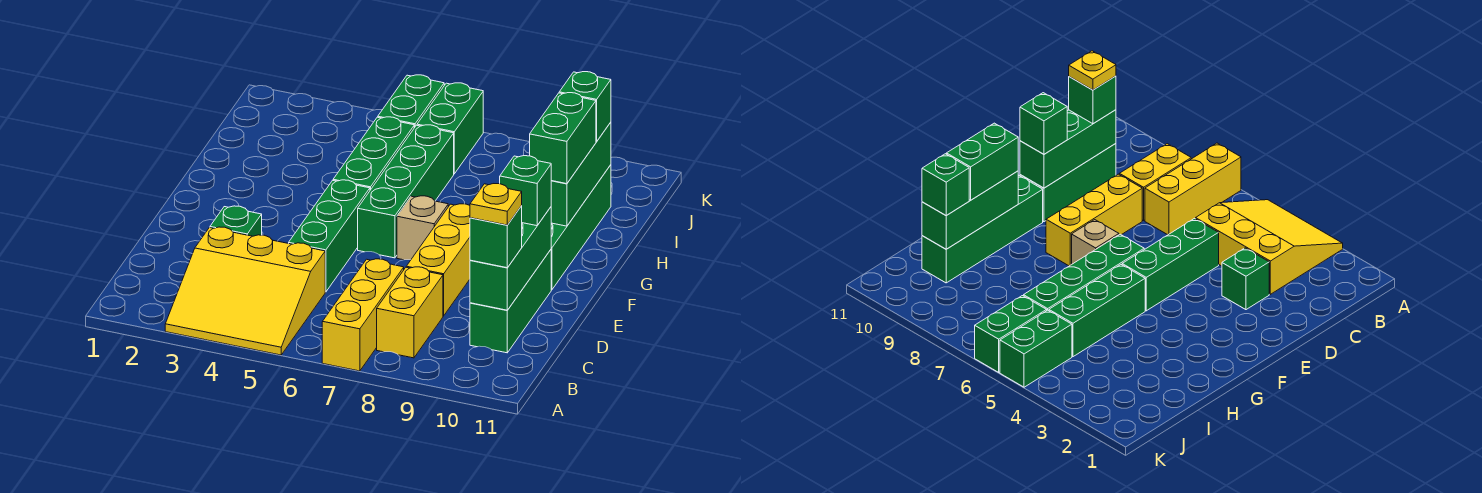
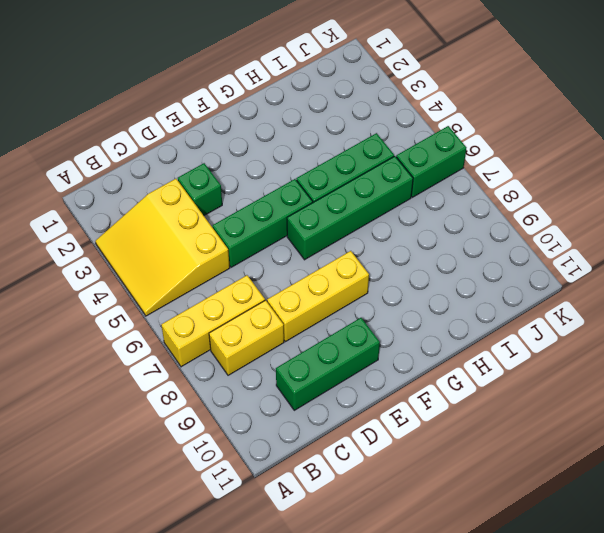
none -> tan brick F7 level 1
none -> green brick F10:I10 level 1
none -> green brick J5:K5 level 1

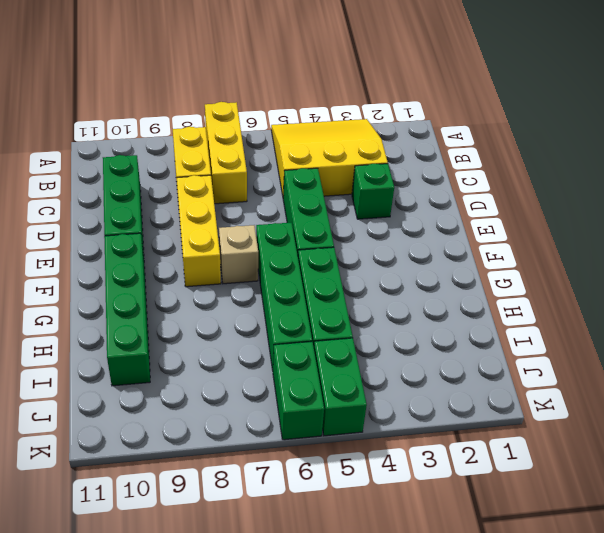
none -> green brick C10:E10 level 2
none -> green brick G10:I10 level 2
none -> green brick C10 level 3

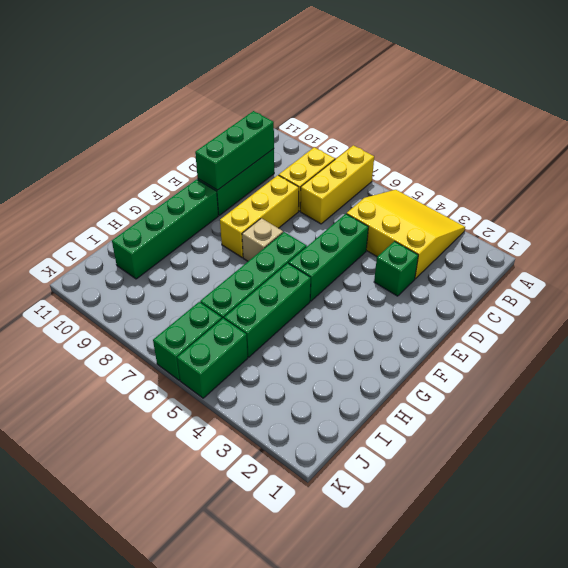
none -> green brick G10:I10 level 2
none -> green brick C10 level 3
none -> green brick E10 level 3

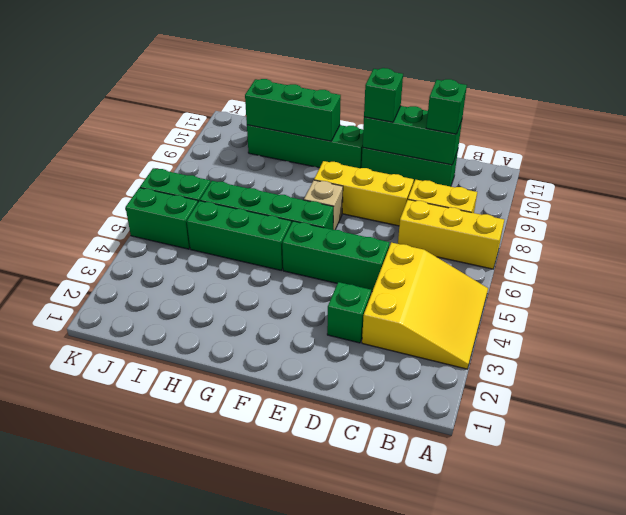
none -> green brick G10:H10 level 3
none -> green brick I10 level 3
none -> yellow plate C10 level 4

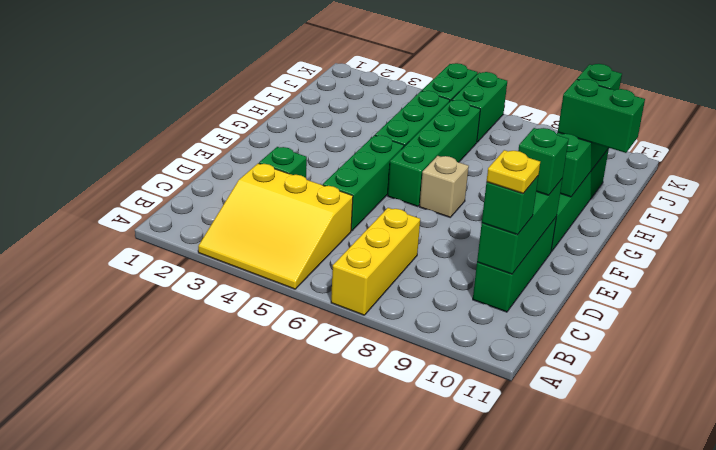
green brick H10:H11 level 3 -> green brick G10:H10 level 3
none -> yellow brick B8:C8 level 1
none -> yellow brick D8:F8 level 1

